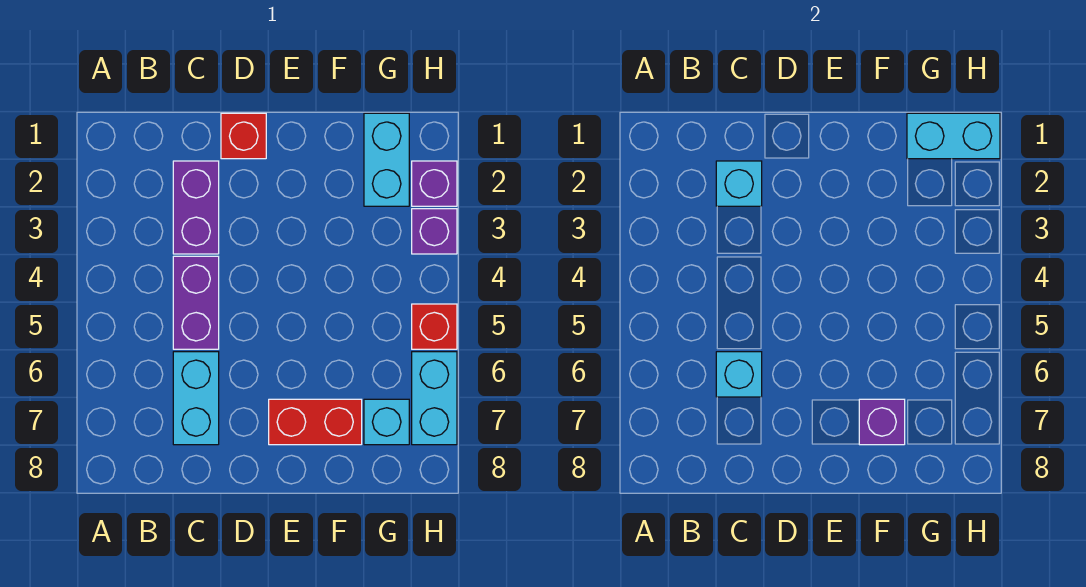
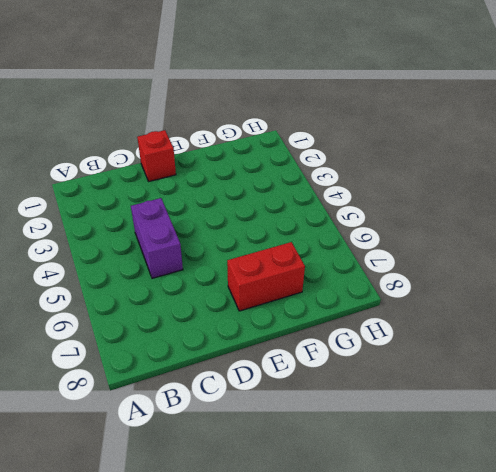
none -> purple brick C2:C3 level 1
none -> cyan brick C6:C7 level 1
none -> cyan brick G1:G2 level 1

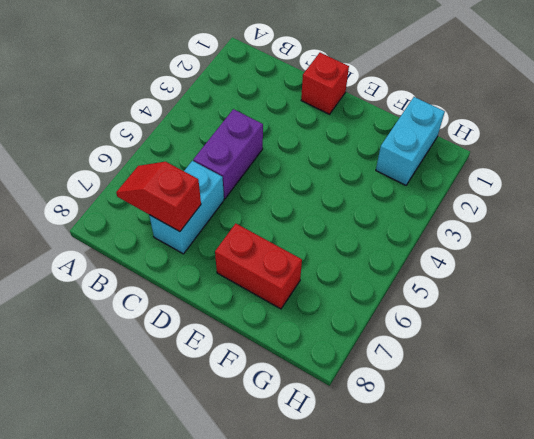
red slope B7:C7 level 2 top C -> none
none -> purple brick C2:C3 level 1
none -> cyan brick G7 level 1
none -> purple brick H2 level 1

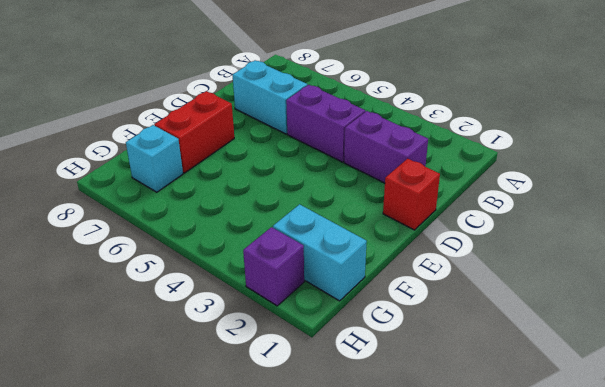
none -> purple brick H3 level 1
none -> red brick H5 level 1
none -> cyan brick H6:H7 level 1

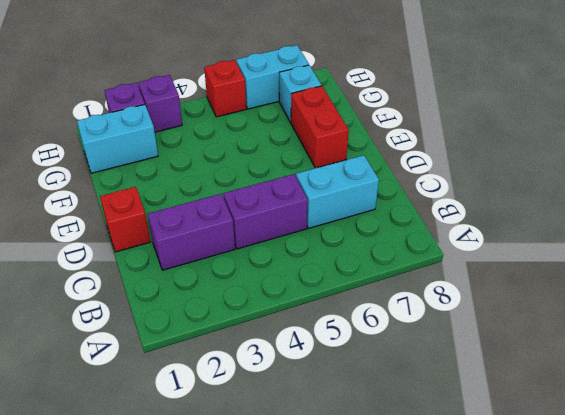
none -> cyan brick C2 level 2
none -> cyan brick C6 level 2
none -> purple brick F7 level 2

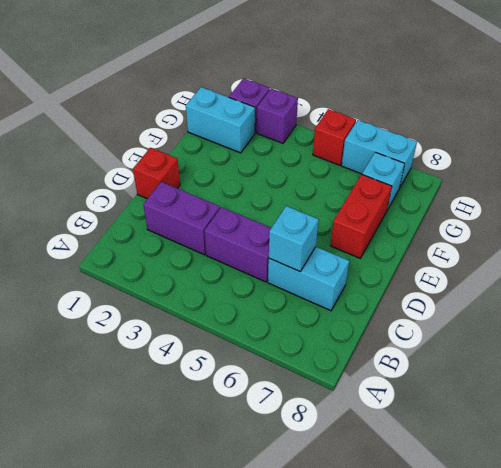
none -> cyan brick C2 level 2
none -> purple brick F7 level 2
none -> cyan brick G1:H1 level 2

